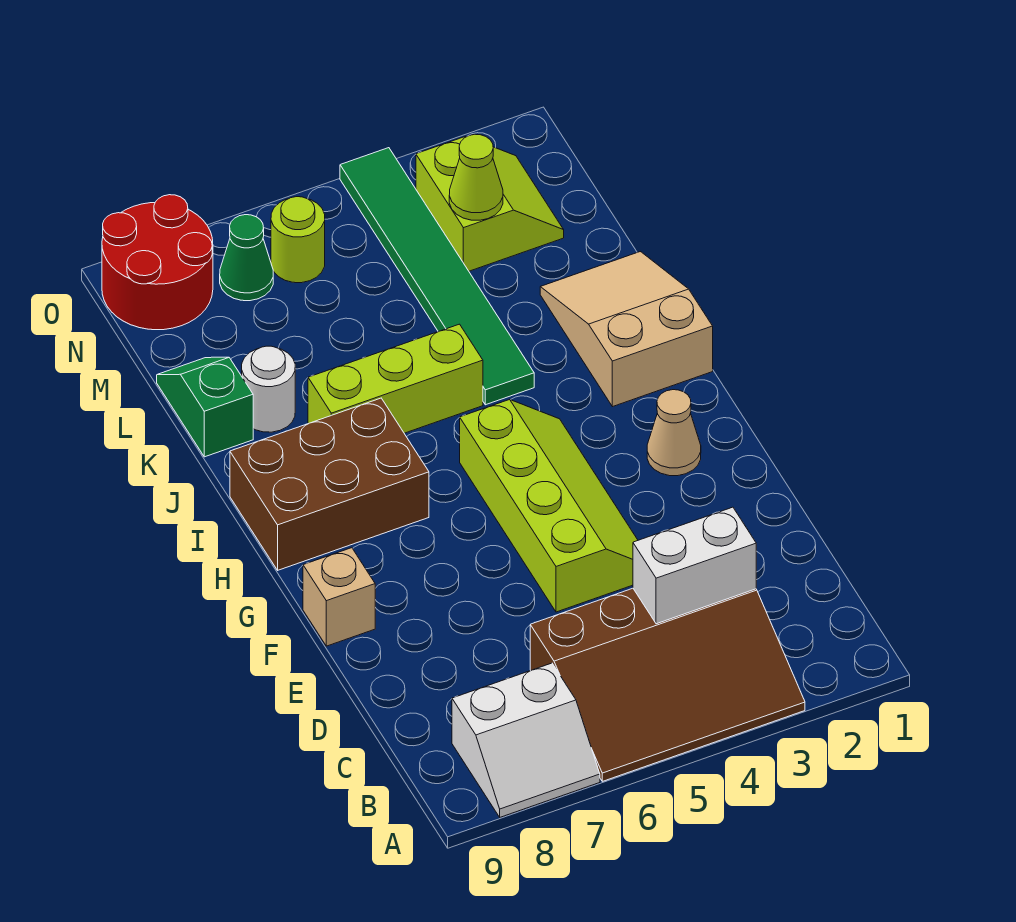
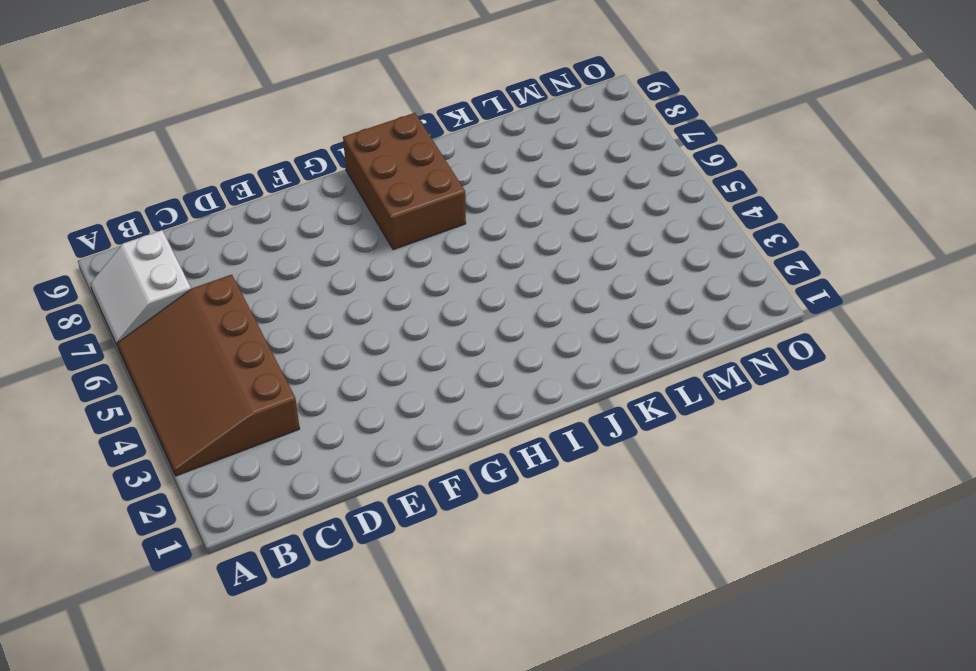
none -> lime slope E4:H5 level 1 top 5
none -> tan brick F9 level 1
none -> tan cone G2 level 1

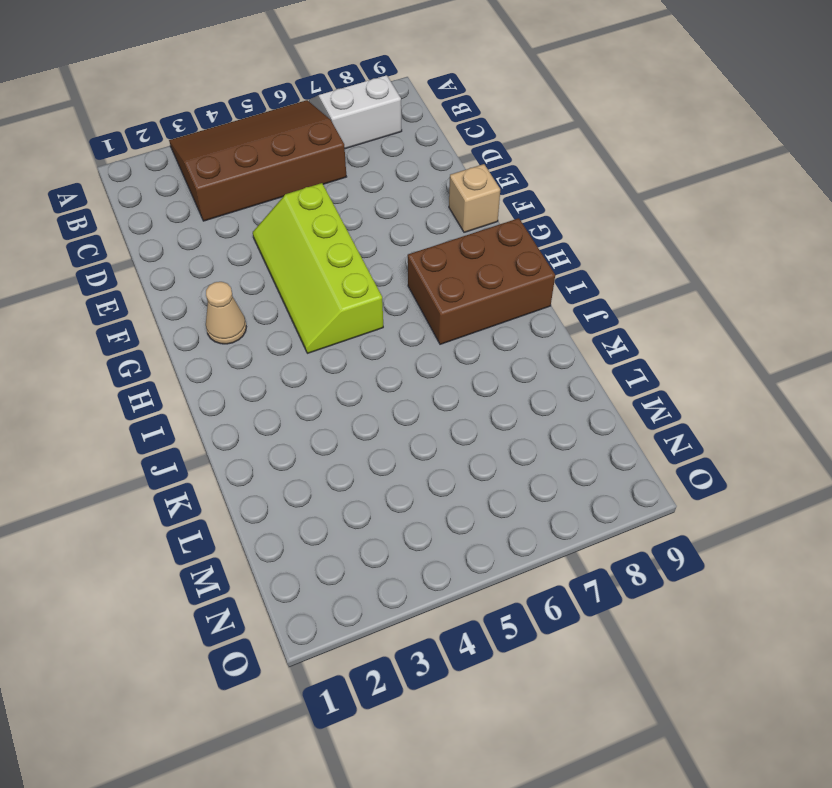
none -> tan slope I1:K2 level 1 top I
none -> green tile J4:O4 level 1
none -> lime brick J5:J7 level 1

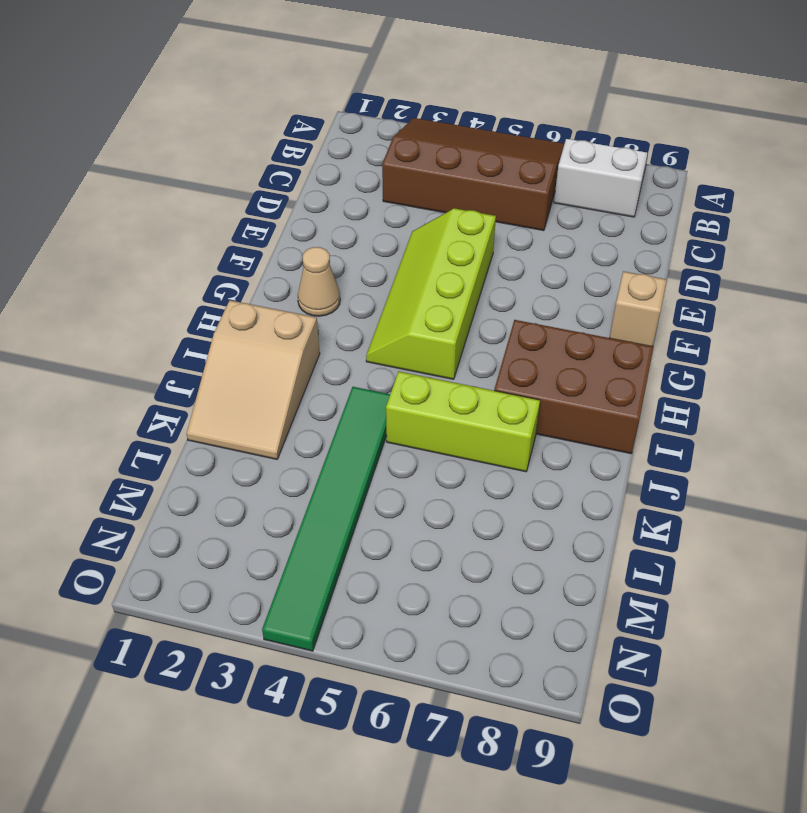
none -> white round brick K8 level 1
none -> green slope K9:L9 level 1 top K
none -> lime slope M2:N3 level 1 top 3

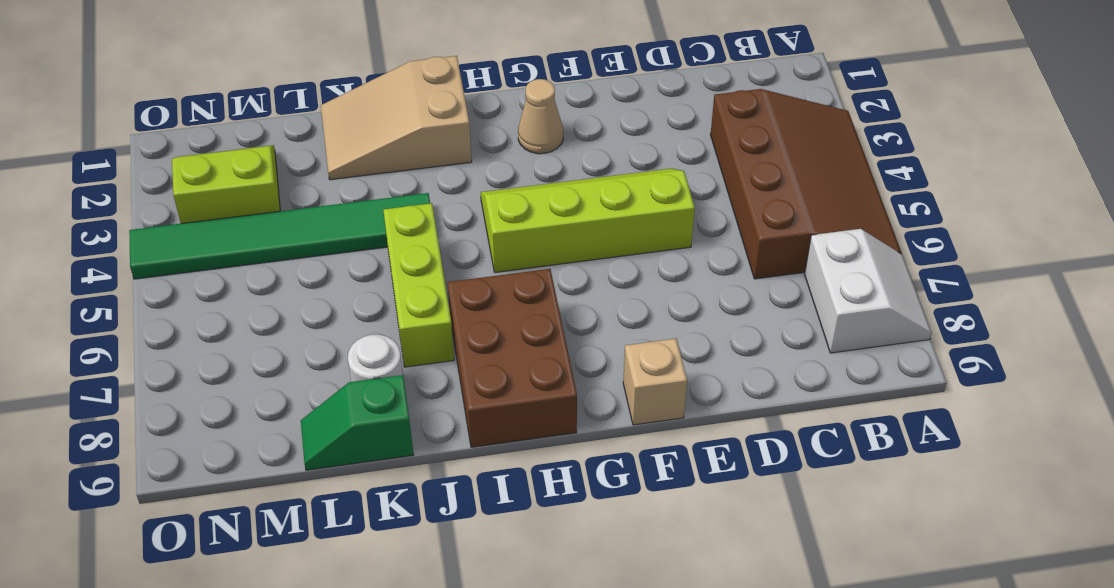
none -> lime round brick N6 level 1
none -> green cone N7 level 1
none -> red round brick N8:O9 level 1

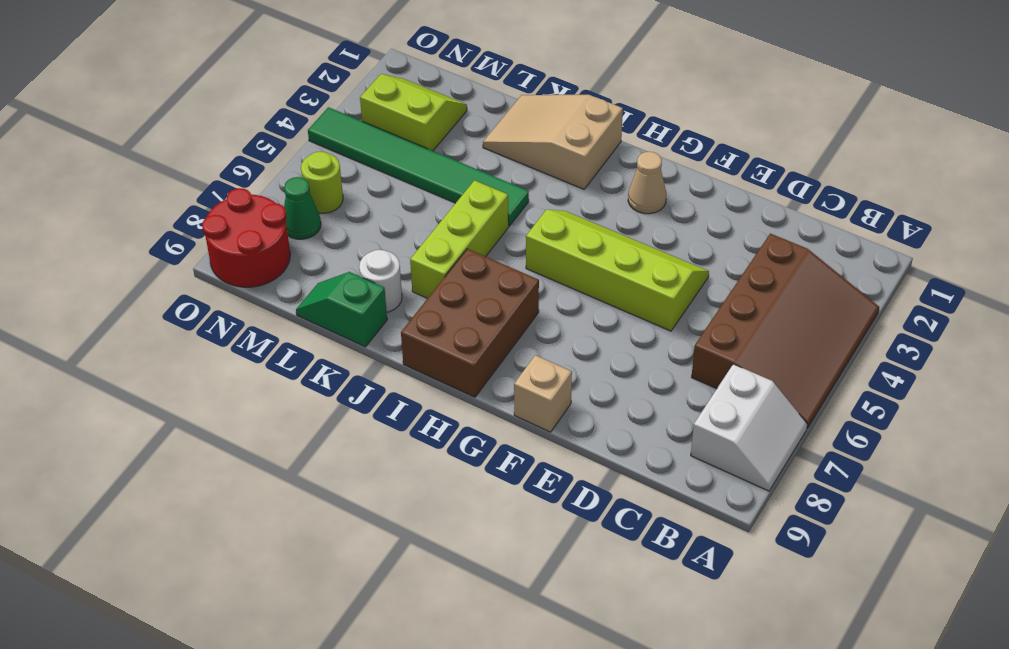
none -> white brick C3:C4 level 2
none -> lime cone M3 level 2

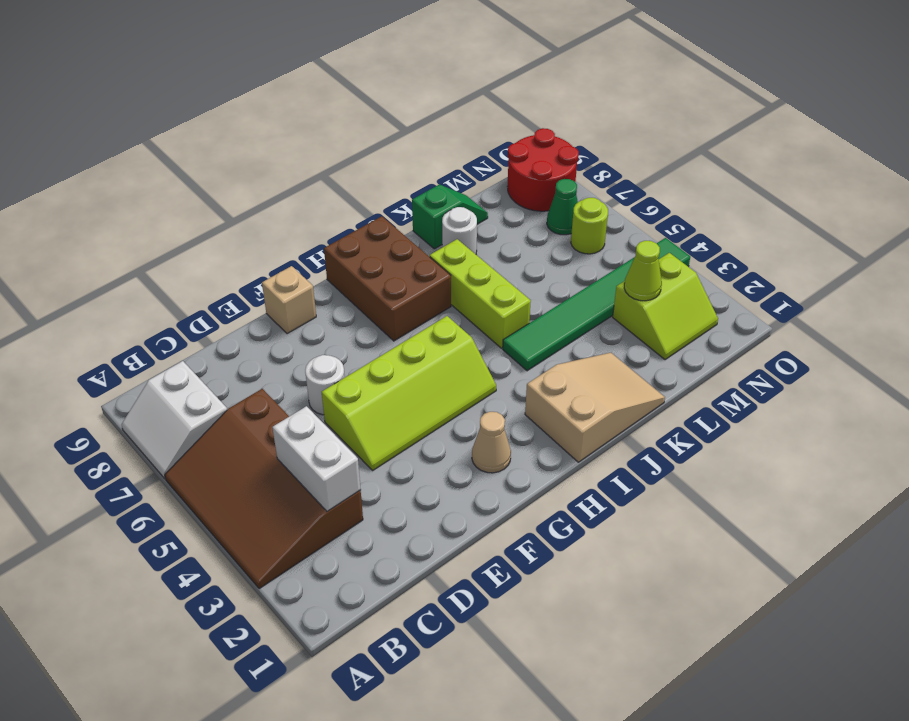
white round brick E6 level 1 -> none

